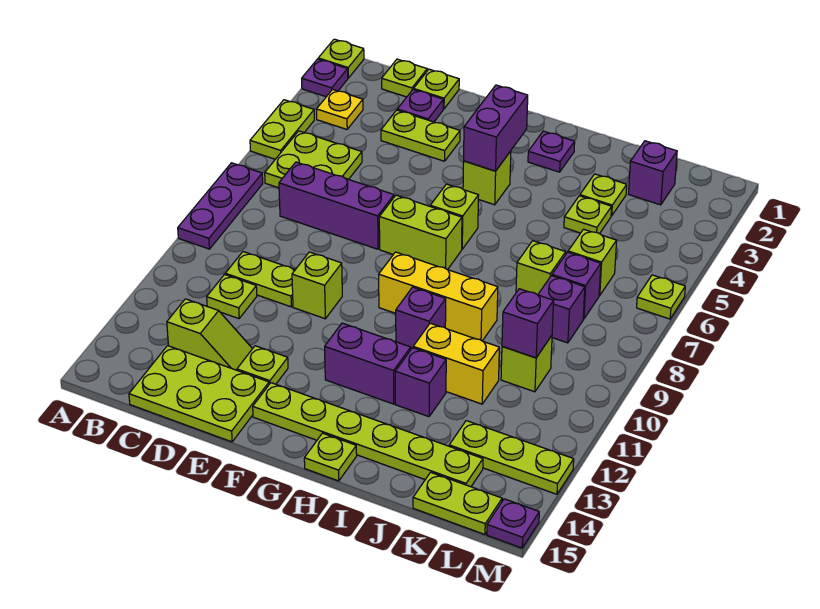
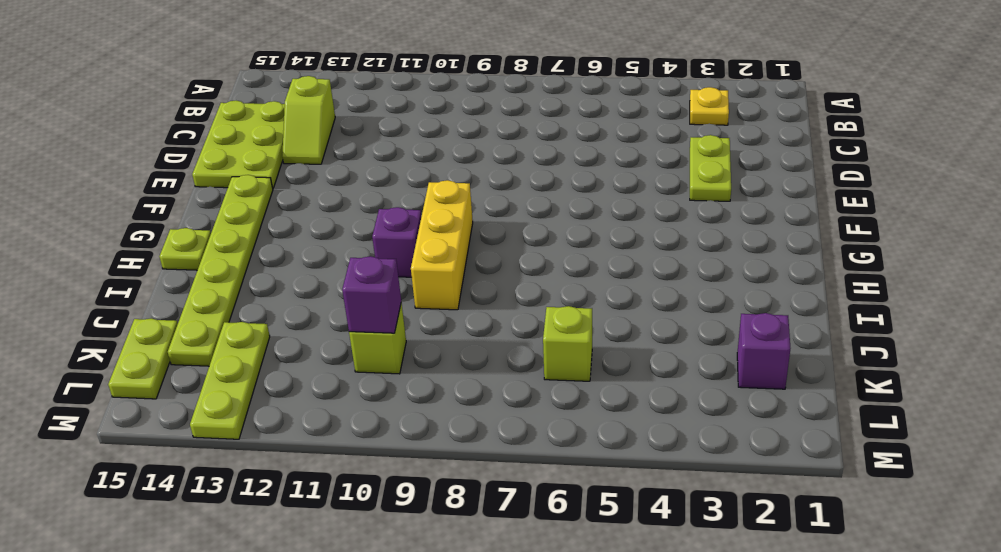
none -> lime plate A1 level 1
none -> purple plate A2 level 1
none -> lime plate A4:A5 level 1
none -> purple plate A7:A9 level 1

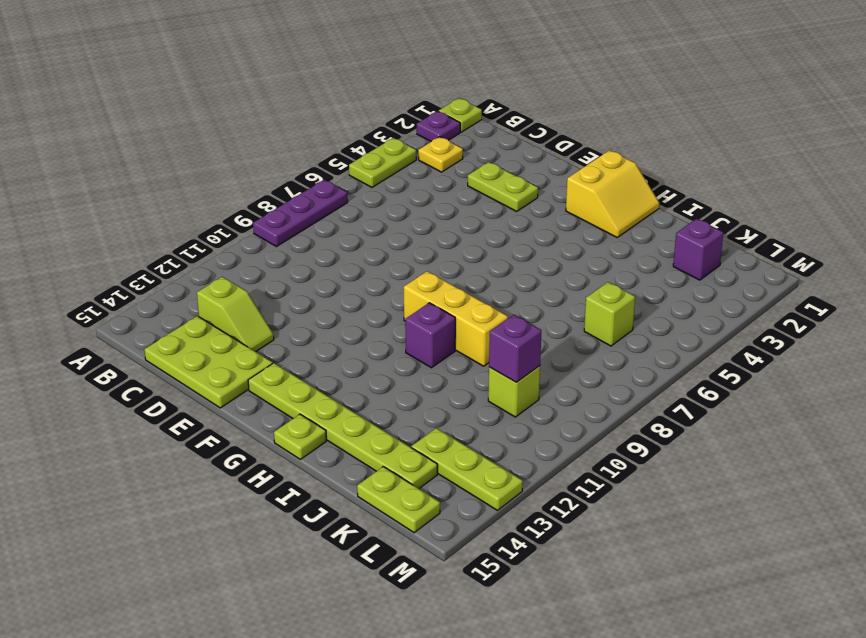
yellow slope G1:H2 level 1 top G -> purple plate H2 level 1
none -> lime plate B5:C6 level 1
none -> lime plate C1 level 1
none -> purple brick C7:E7 level 1
none -> lime plate C10:D10 level 1

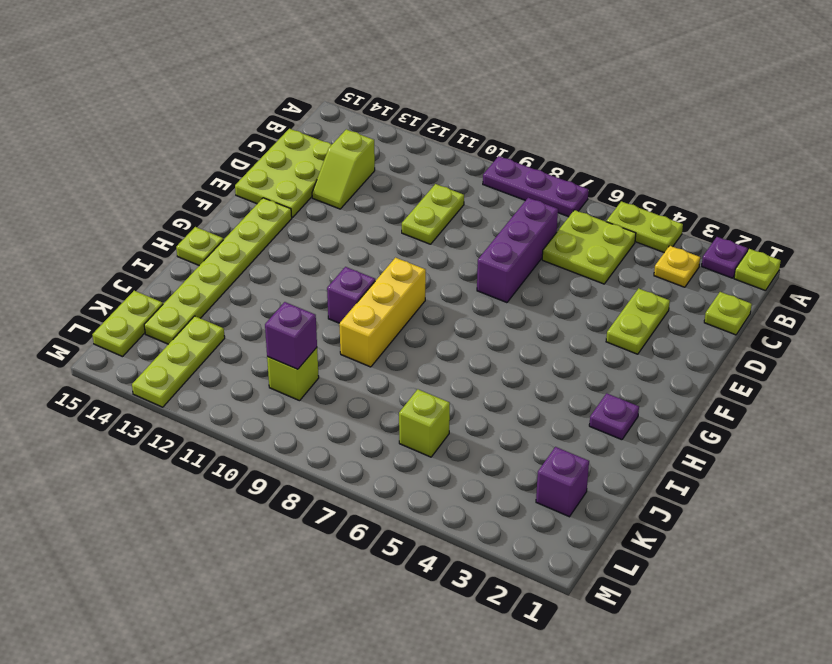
none -> lime plate C11 level 1
none -> lime plate D1 level 1
none -> purple plate D2 level 1
none -> lime brick E10 level 1

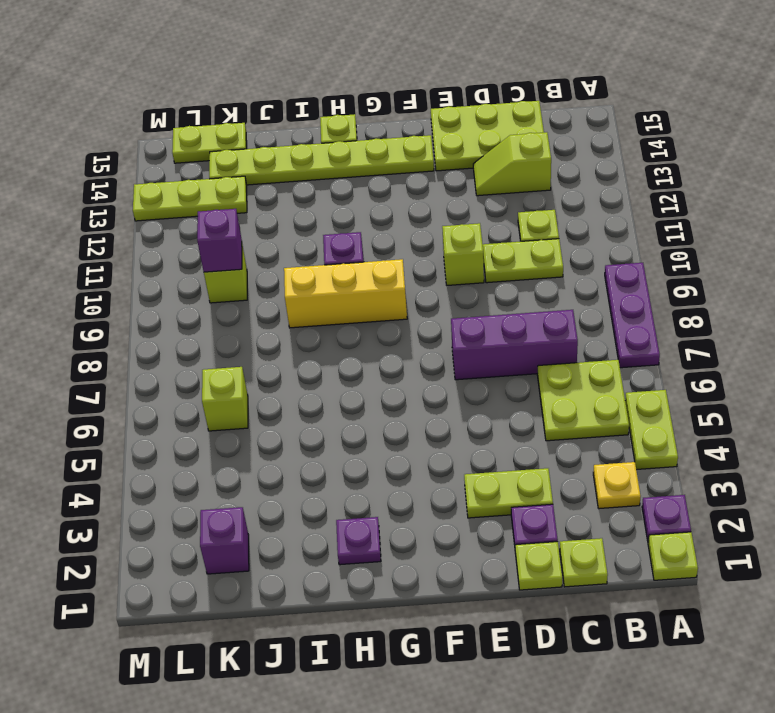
none -> lime plate E13 level 1
none -> lime brick F7:G7 level 1
none -> lime brick G4 level 1
none -> lime brick G6 level 1

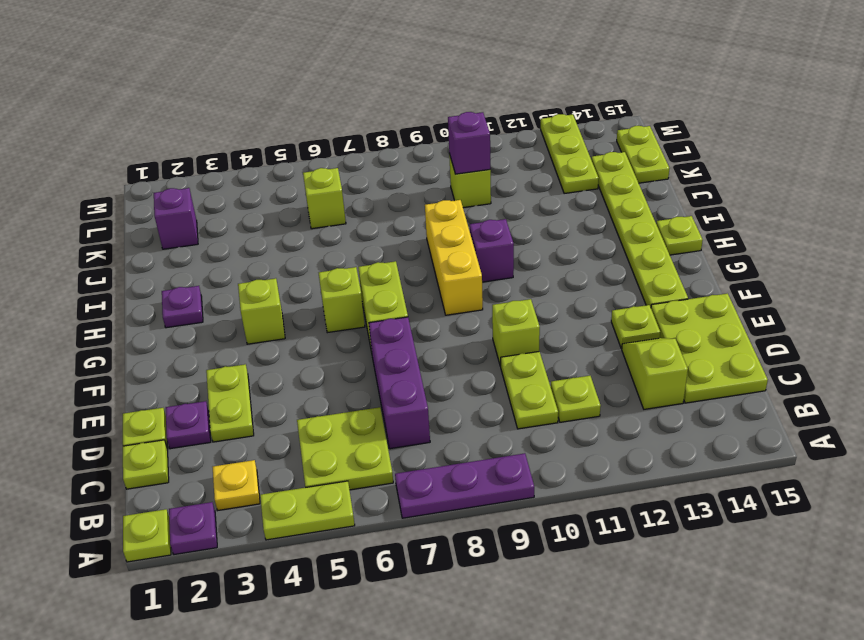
none -> purple brick G12:H12 level 1
none -> yellow brick I11:J11 level 1
none -> purple brick I12 level 1
none -> lime plate J3 level 1

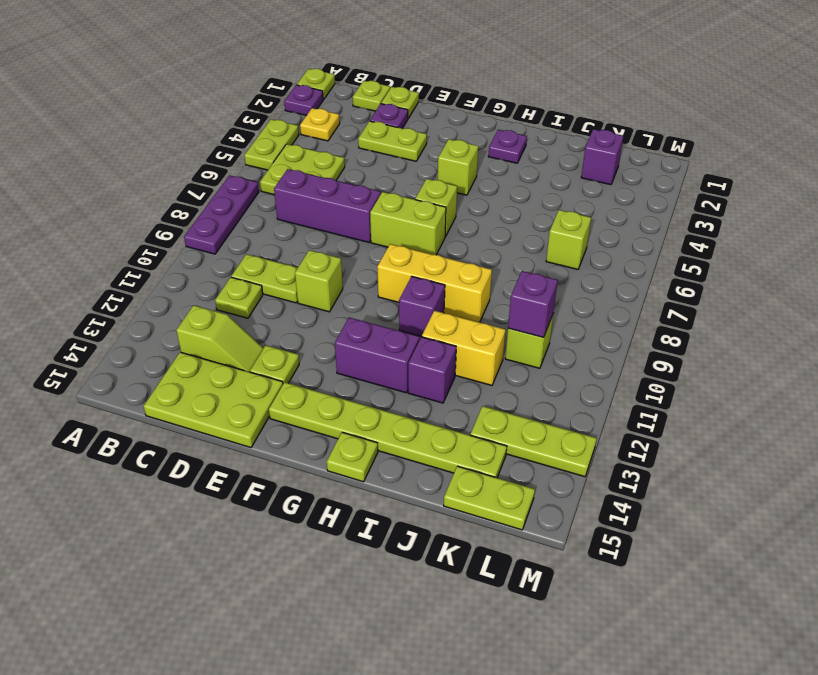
none -> lime plate J3 level 1
none -> lime plate J4 level 1
none -> lime brick J7 level 1
none -> purple brick K7 level 1

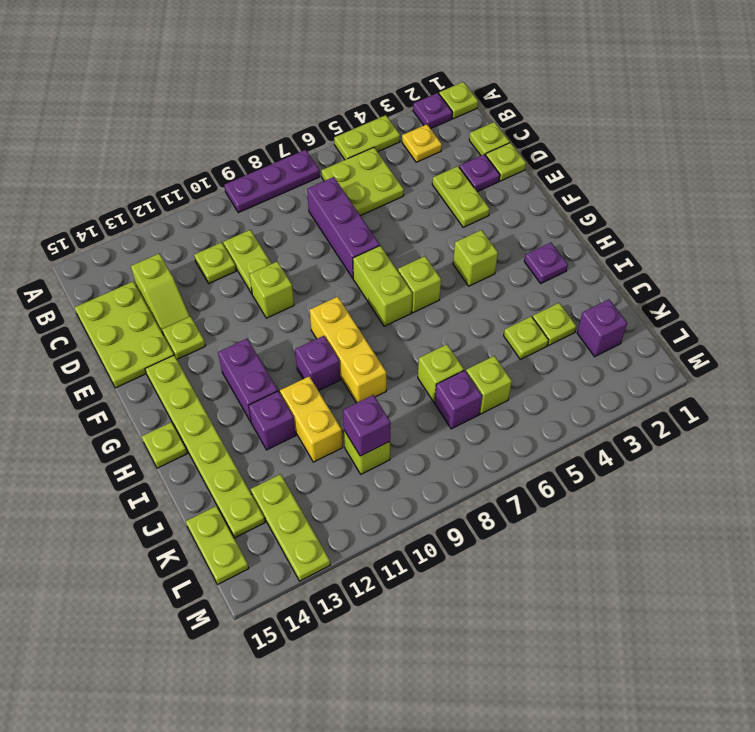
none -> purple brick K8 level 1
none -> lime plate M6 level 1
none -> purple plate M15 level 1
none -> purple brick G3:G4 level 2

